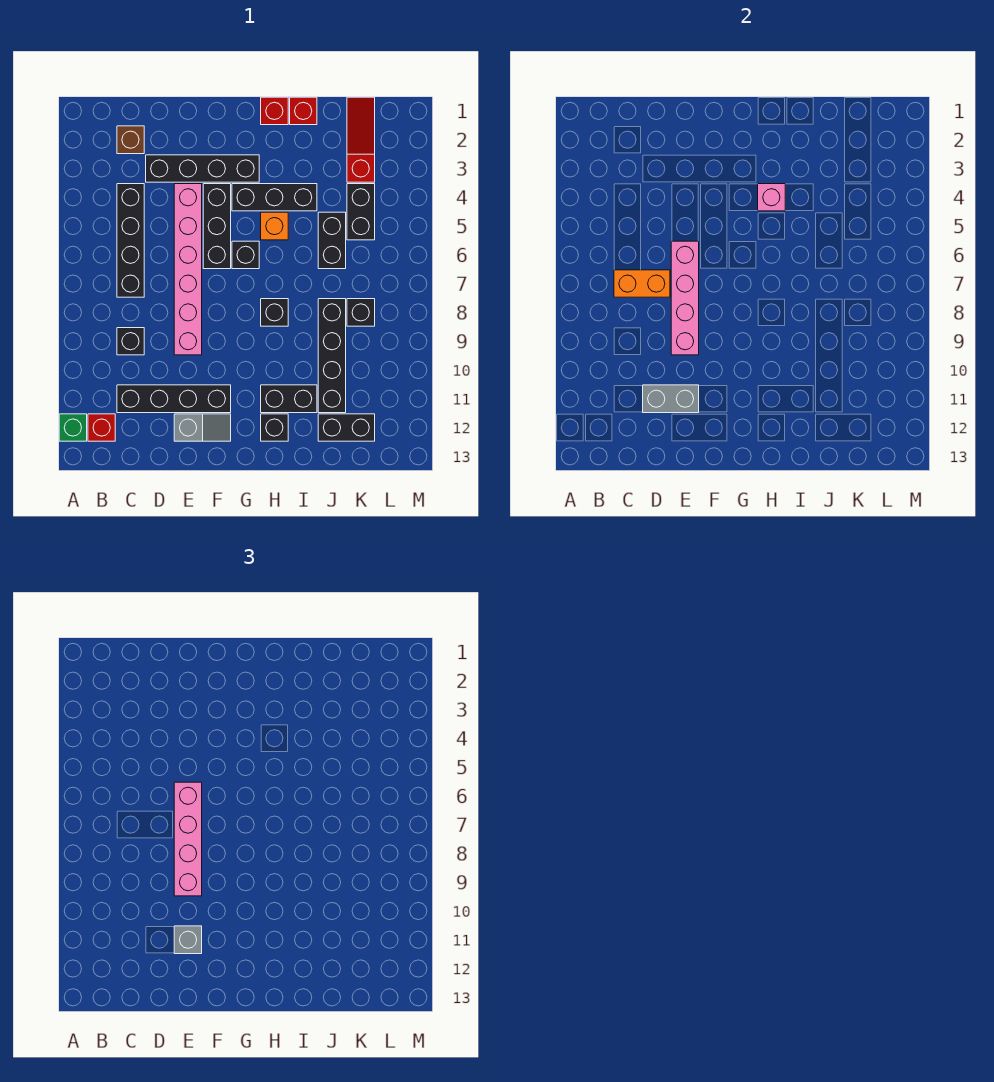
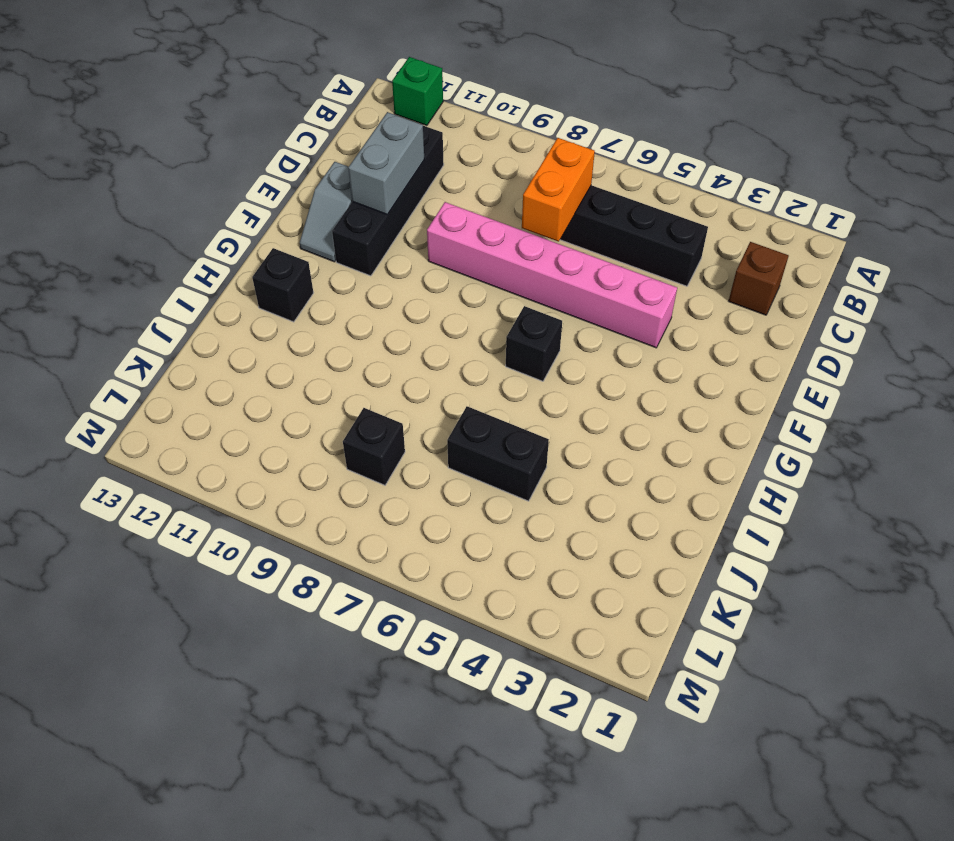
none -> red brick B12 level 1
none -> black brick C9 level 1
none -> black brick D3:G3 level 1
none -> black brick F4:F6 level 1

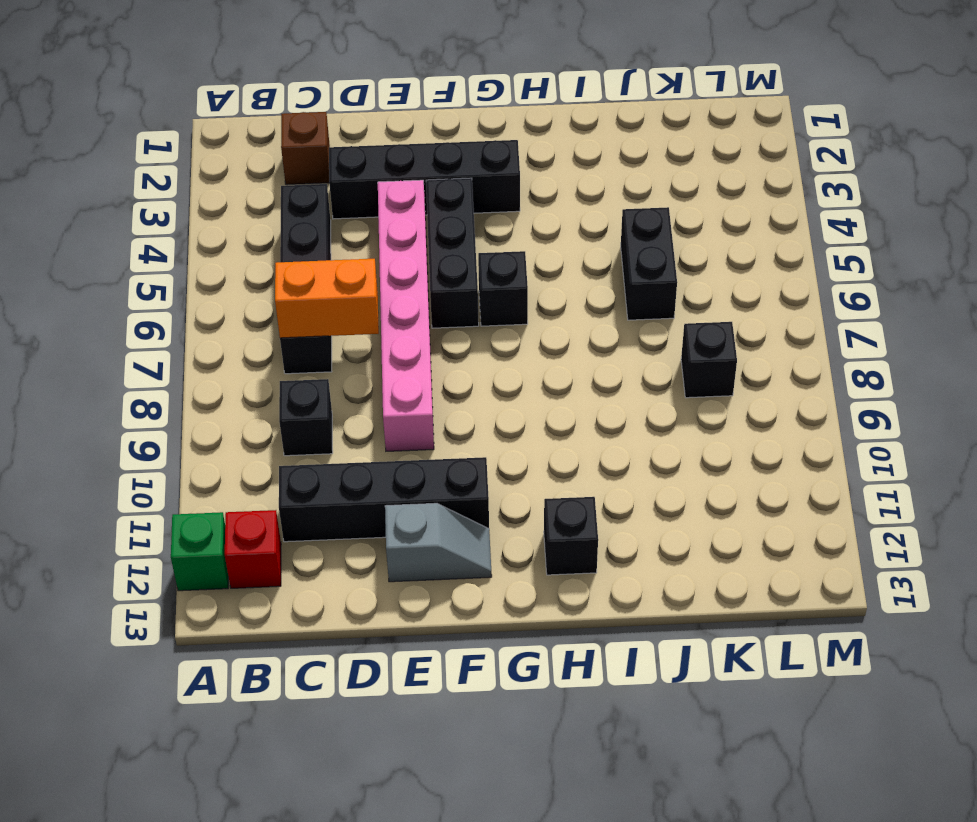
none -> black brick G4:I4 level 1
none -> red brick H1 level 1
none -> orange brick H5 level 1
none -> black brick H8 level 1

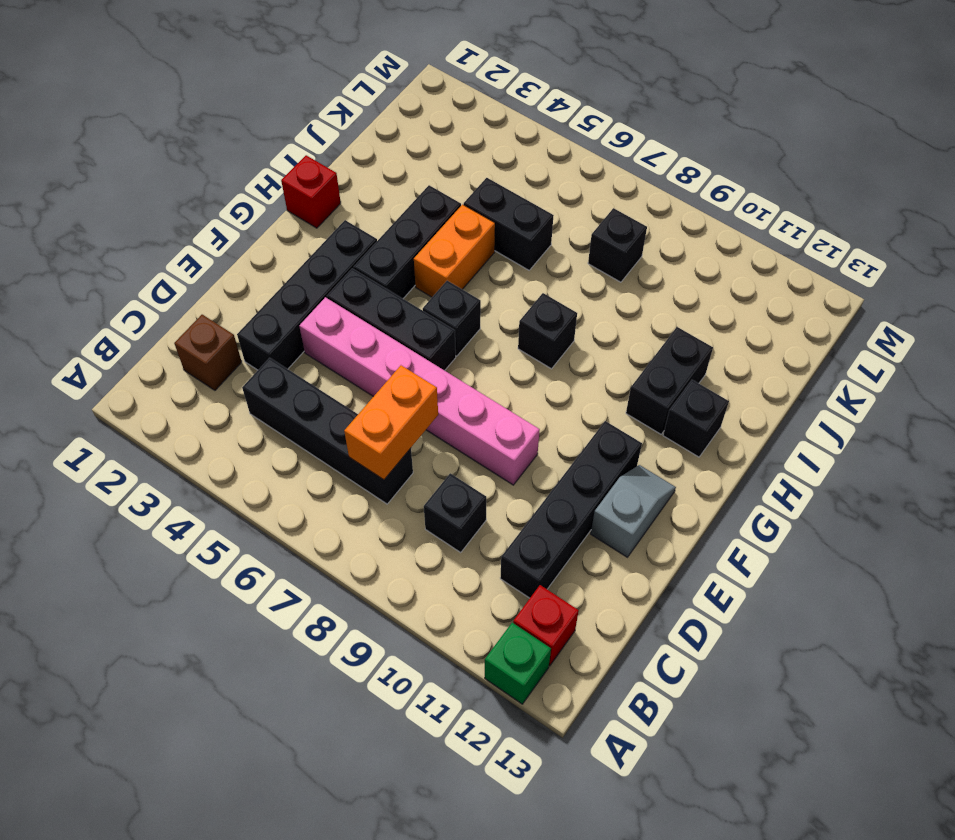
orange brick H5:I5 level 1 -> orange brick H5 level 1
none -> red brick I1 level 1
none -> black brick J8:J11 level 1
none -> black brick J12:K12 level 1
none -> red slope K1:K3 level 1 top 3

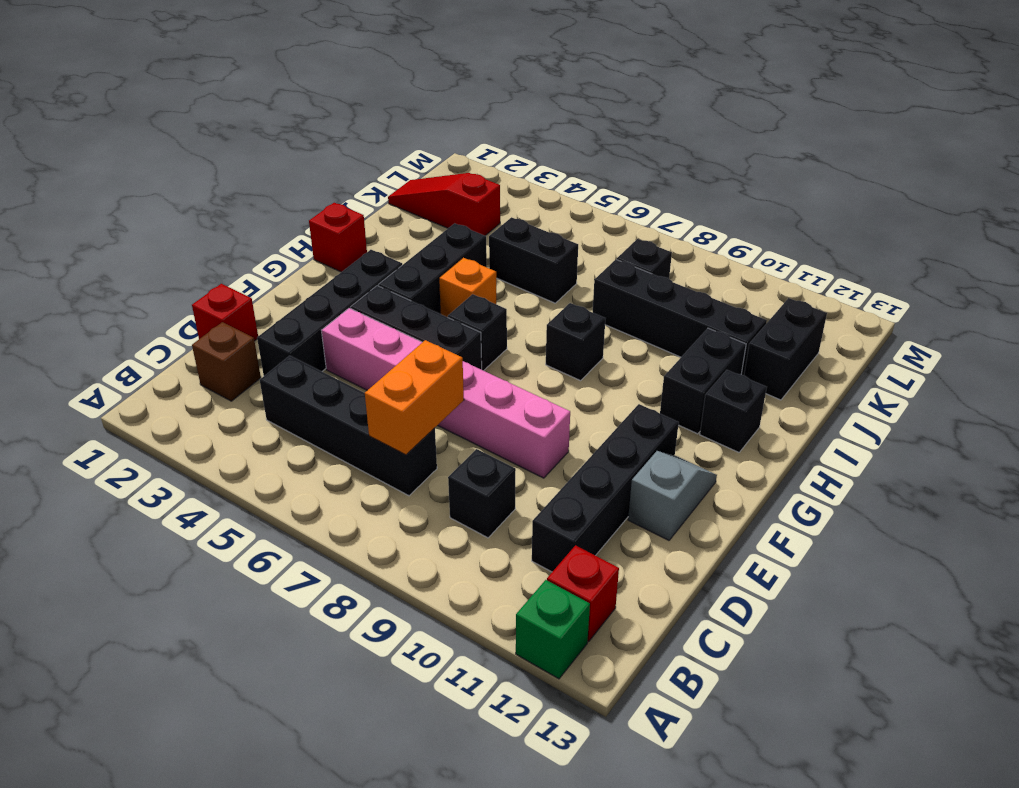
red brick D1 level 1 -> red brick I1 level 1
none -> black brick K4:K5 level 1
none -> grey brick D11:E11 level 2
none -> pink brick E6:E9 level 2
none -> pink brick H4 level 2

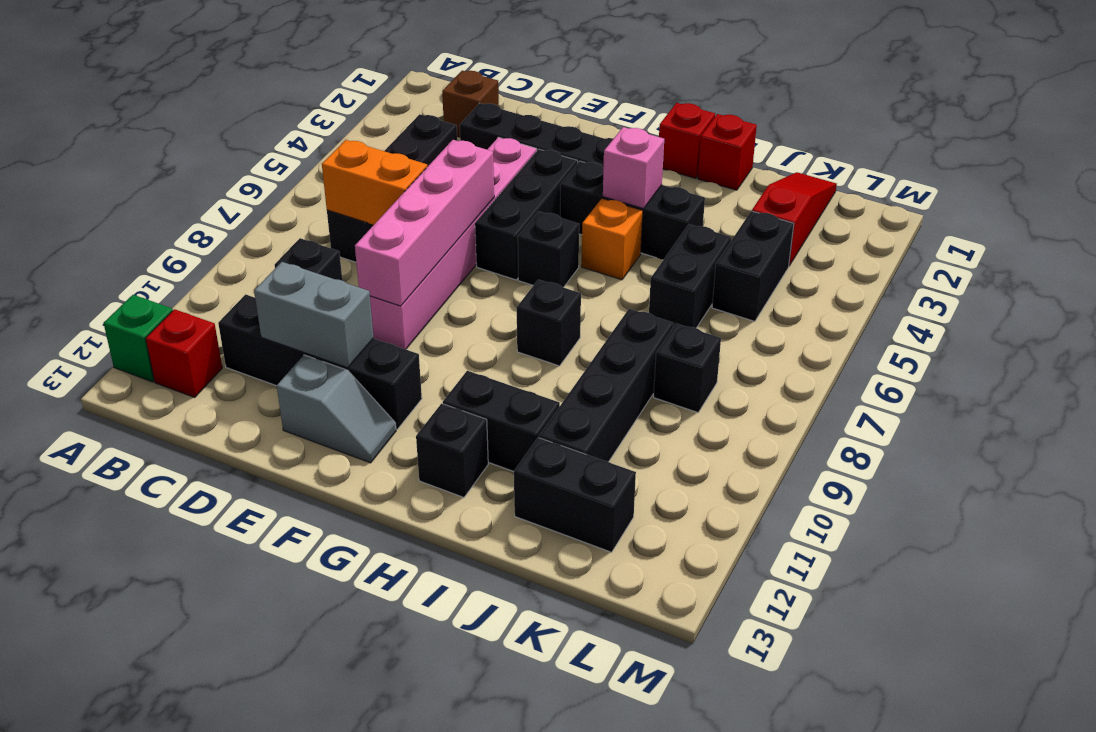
none -> pink brick E6:E9 level 3
none -> grey brick E11 level 3

